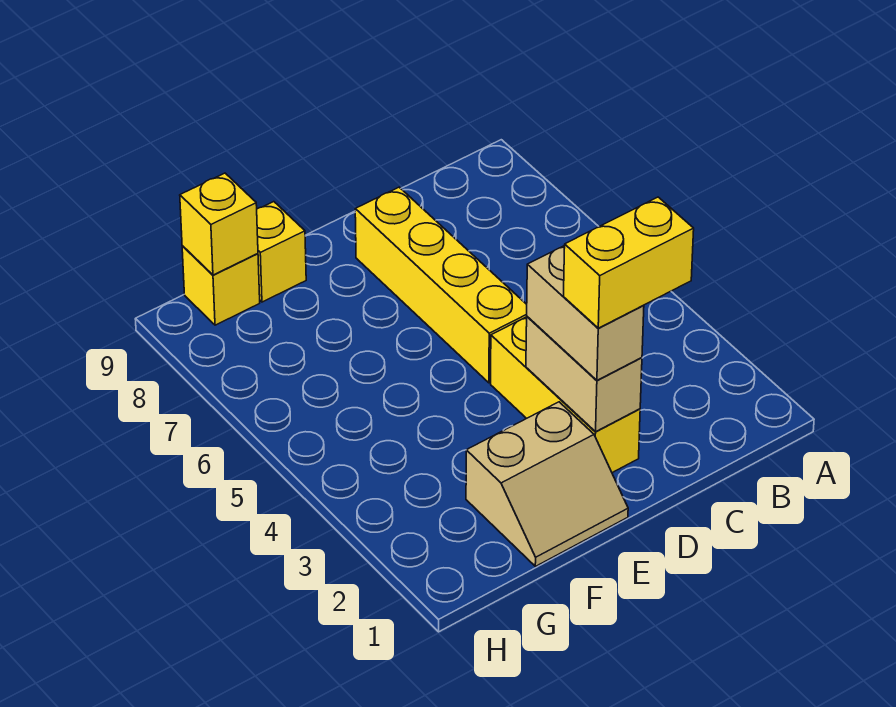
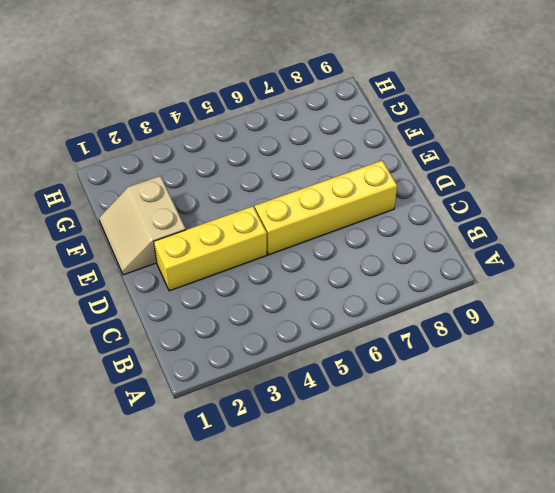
none -> yellow brick F9 level 1
none -> yellow brick G9 level 1

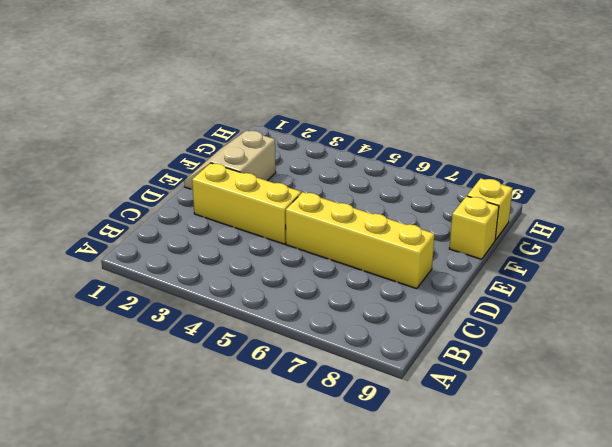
none -> tan brick D2:D3 level 2
none -> yellow brick G9 level 2

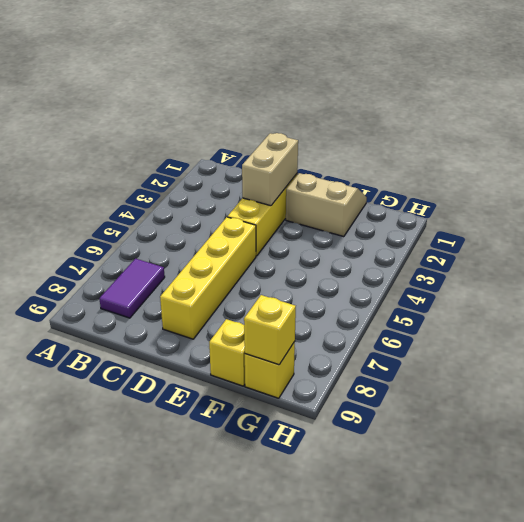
purple tile B7:B8 level 1 -> none
none -> tan brick D2:D3 level 3
none -> yellow brick C2:D2 level 4

